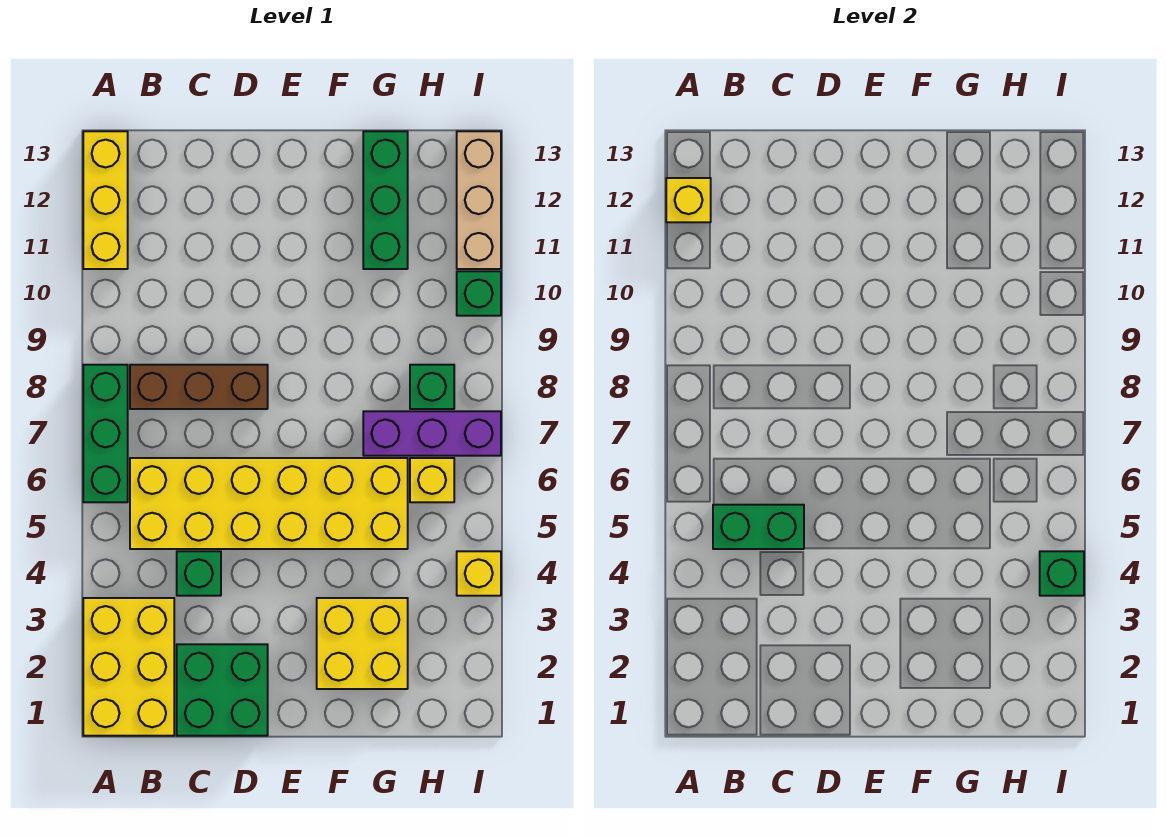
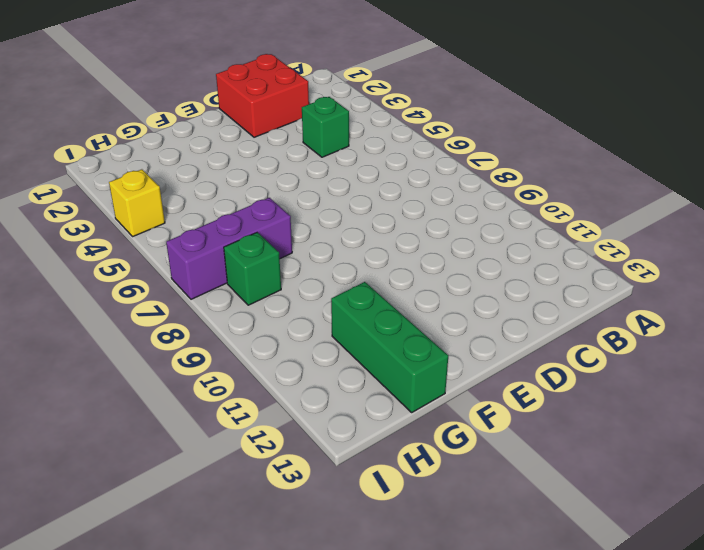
red brick C1:D2 level 1 -> green brick C1:D2 level 1
none -> yellow brick A1:B3 level 1
none -> green brick A6:A8 level 1
none -> yellow brick A11:A13 level 1

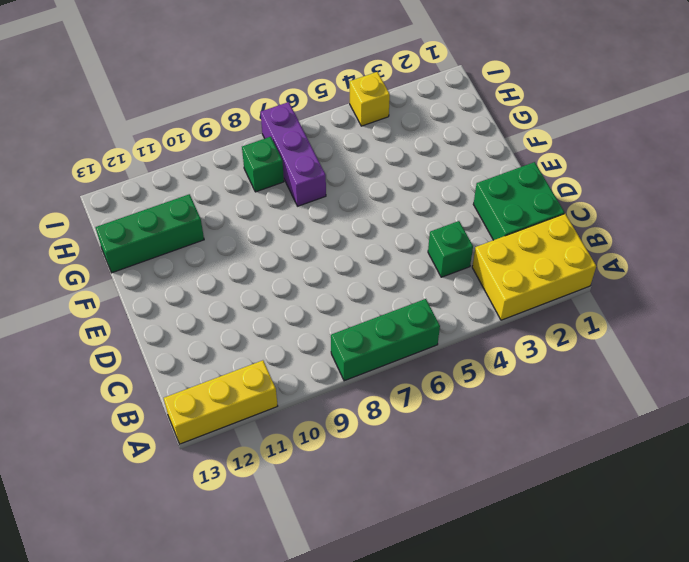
none -> yellow brick B5:G6 level 1
none -> brown brick B8:D8 level 1
none -> yellow brick F2:G3 level 1

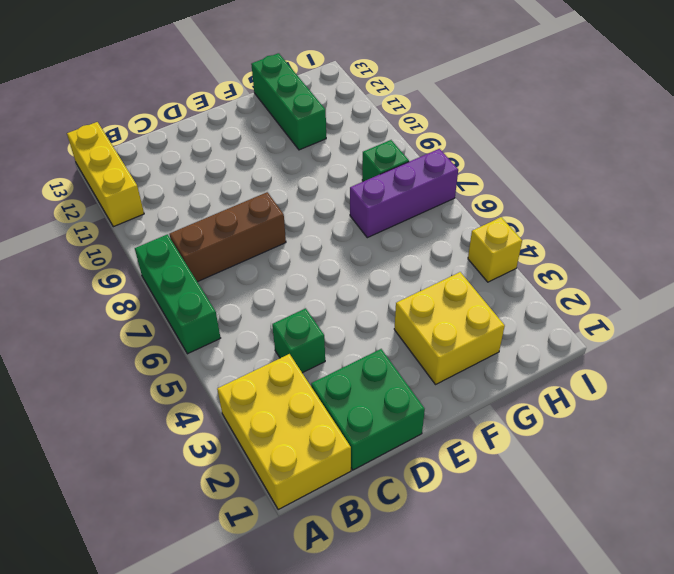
none -> yellow brick B5:G6 level 1
none -> yellow brick H6 level 1
none -> green brick I10 level 1

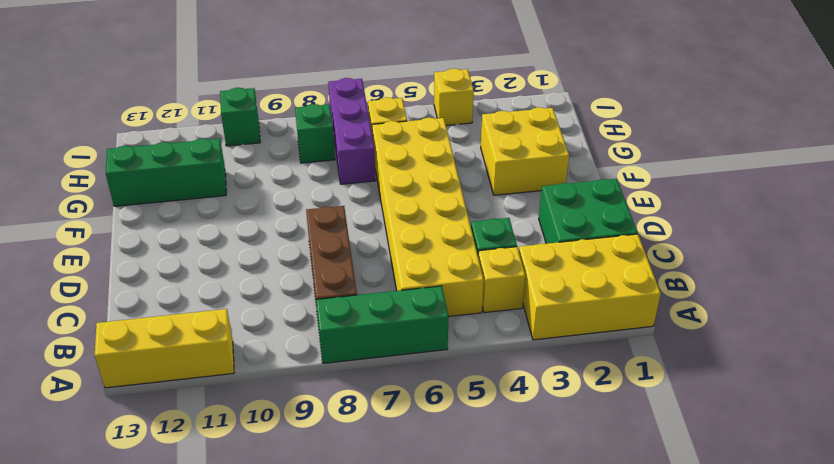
yellow brick B4 level 1 -> yellow brick A12 level 2
none -> tan brick I11:I13 level 1
none -> green brick B5:C5 level 2
none -> green brick I4 level 2

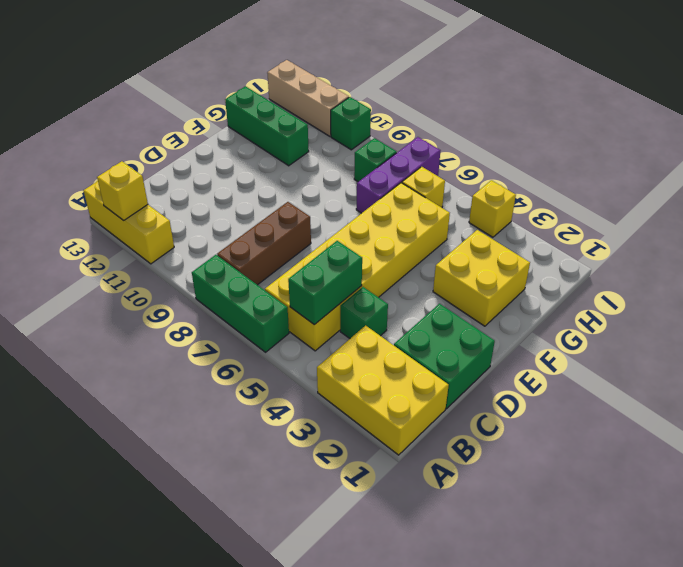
none -> green brick I4 level 2

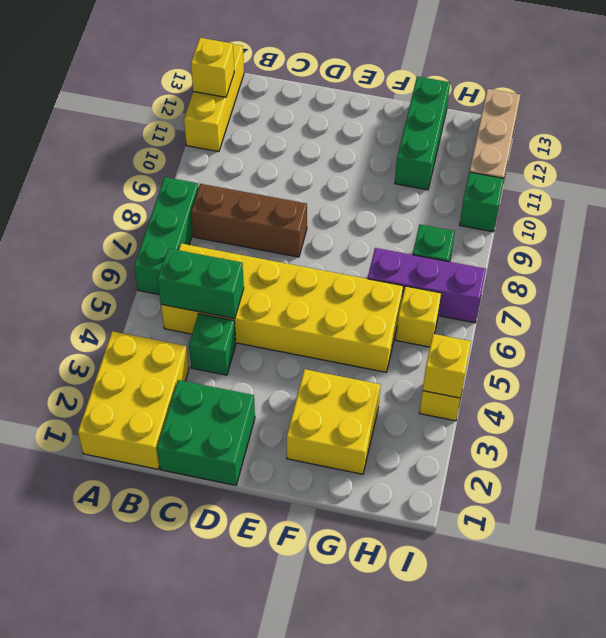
yellow brick I4 level 2 -> green brick I4 level 2

